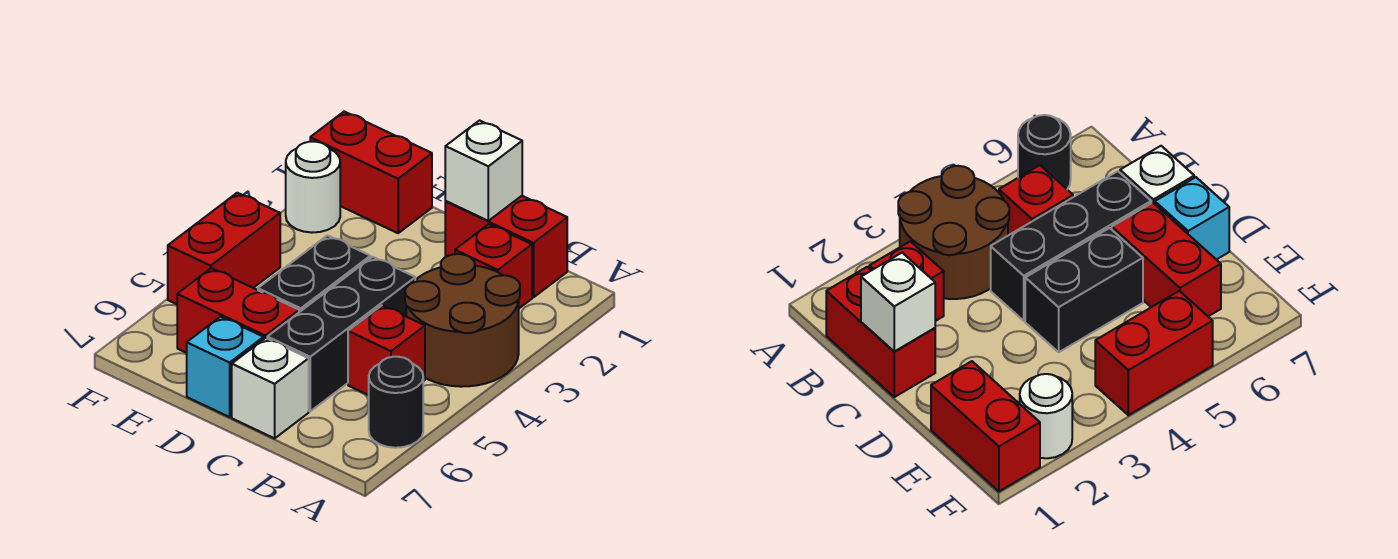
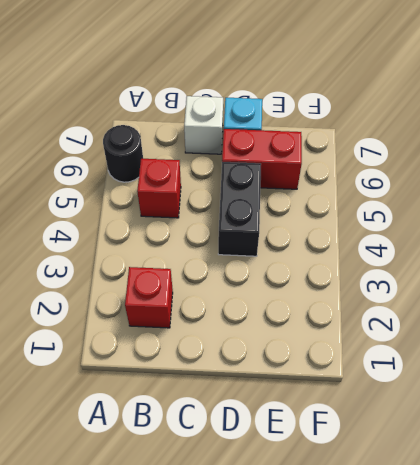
none -> brown round brick A3:B4 level 1
none -> red brick B1:C1 level 1
none -> black brick C4:C6 level 1

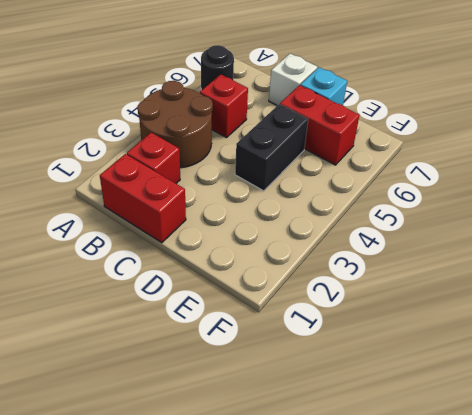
none -> black brick C4:C6 level 1
none -> red brick E1:F1 level 1
none -> white round brick F2 level 1

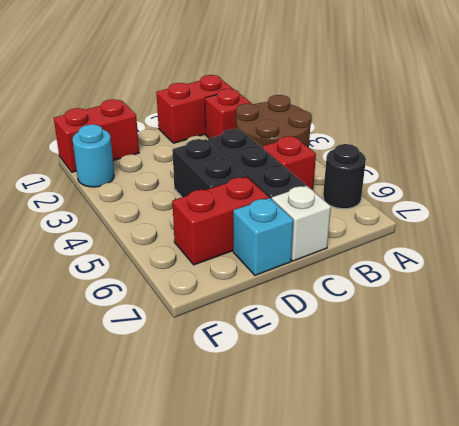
cyan round brick F2 level 1 -> white round brick F2 level 1
none -> red brick F4:F5 level 1
none -> white brick C1 level 2

